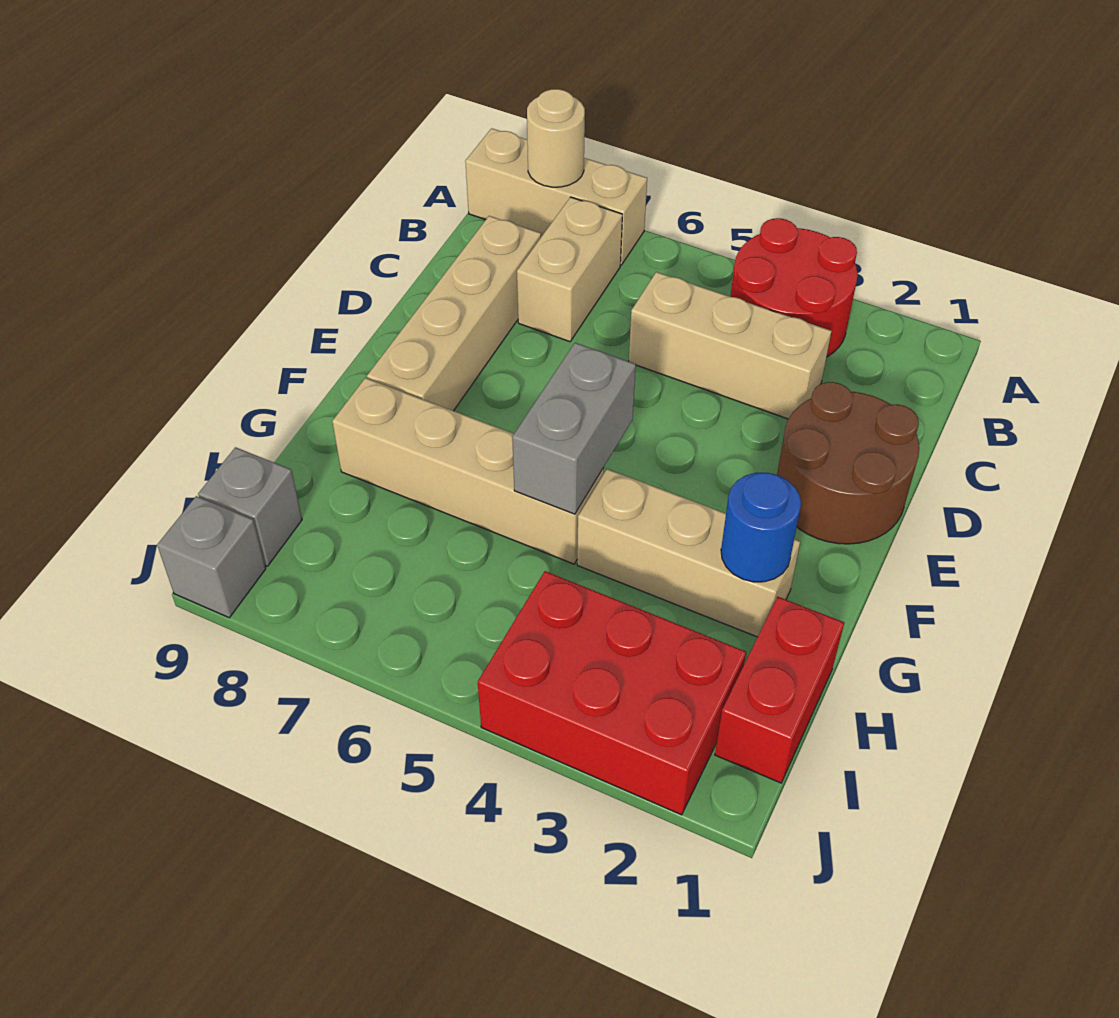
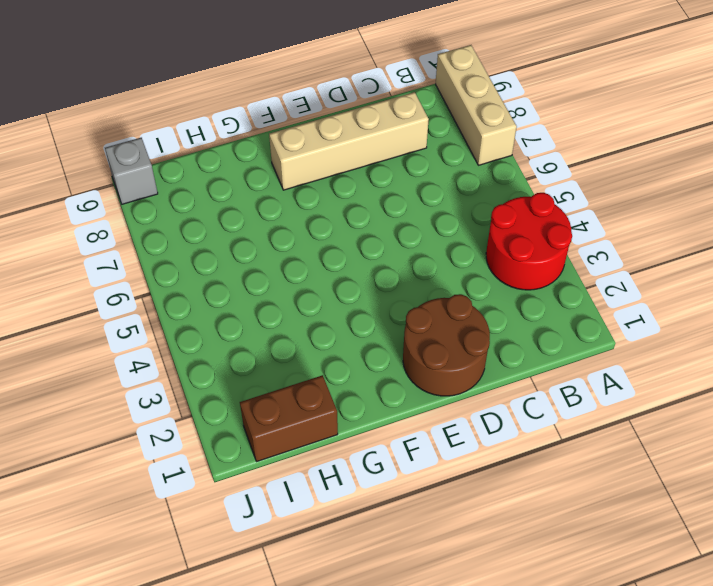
brown brick H1:I1 level 1 -> red brick H1:I1 level 1
none -> tan brick B7:C7 level 1
none -> tan brick C3:C5 level 1
none -> tan brick G2:G4 level 1

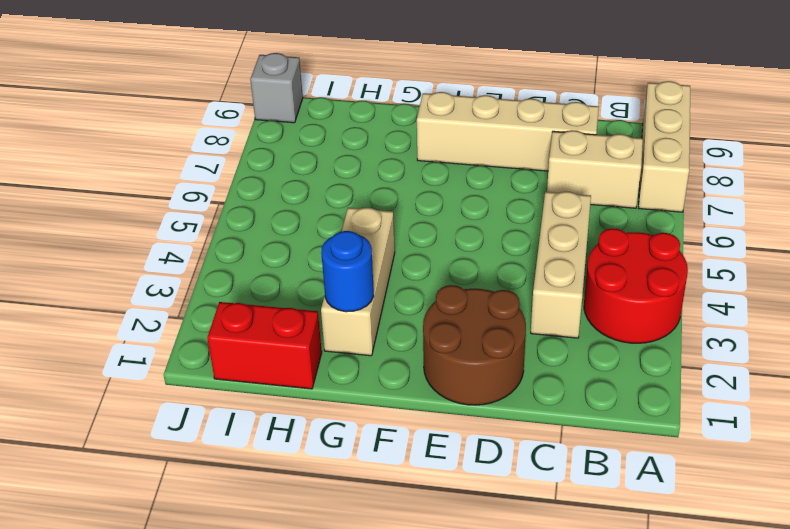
none -> tan brick G5:G8 level 1
none -> red brick I2:J4 level 1
none -> grey brick I9 level 1

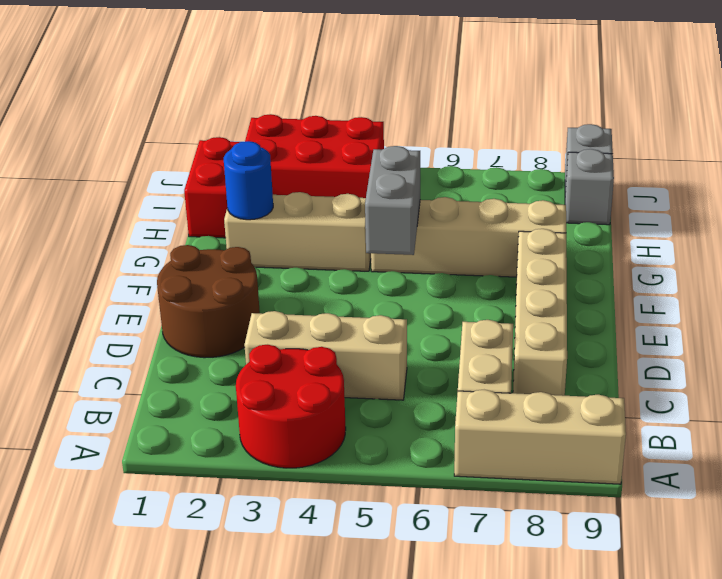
none -> tan round brick A8 level 2

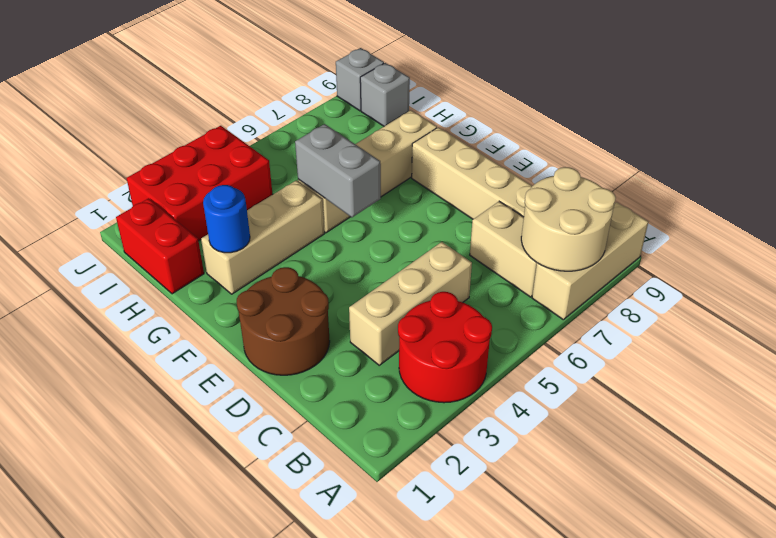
tan round brick A7:B8 level 2 -> tan round brick A8 level 2

